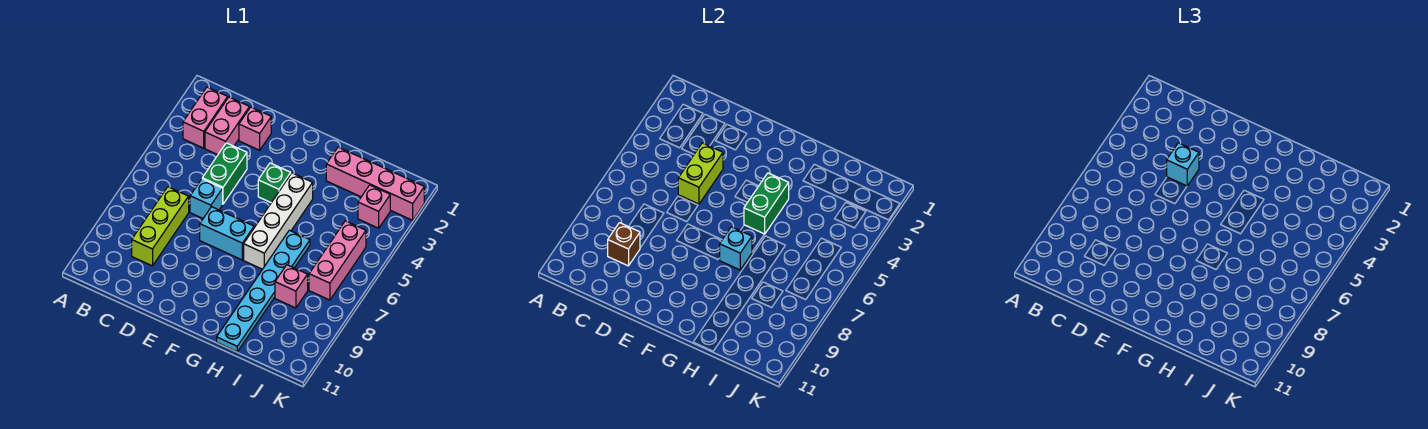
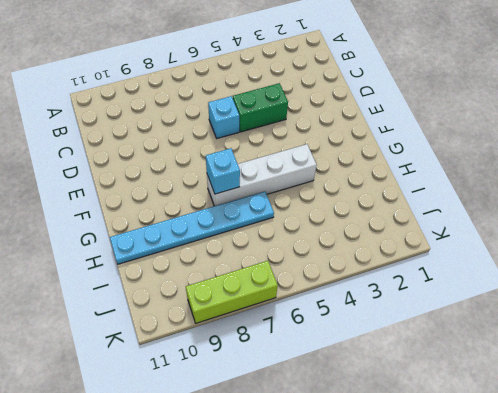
lime brick K7:K9 level 1 -> lime brick C7:C9 level 1
none -> pink brick B2:B3 level 1
none -> pink brick C2:C3 level 1
none -> pink brick D2 level 1

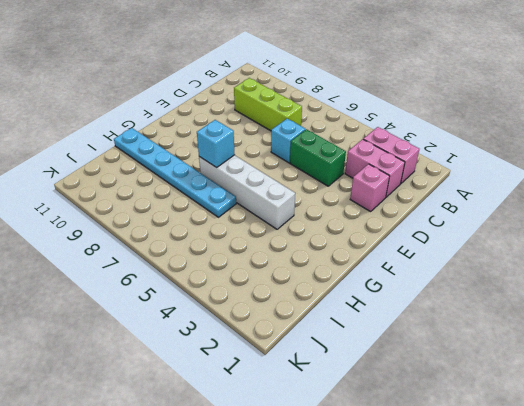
none -> cyan brick E7:F7 level 1
none -> green brick F4 level 1
none -> pink brick H2:K2 level 1

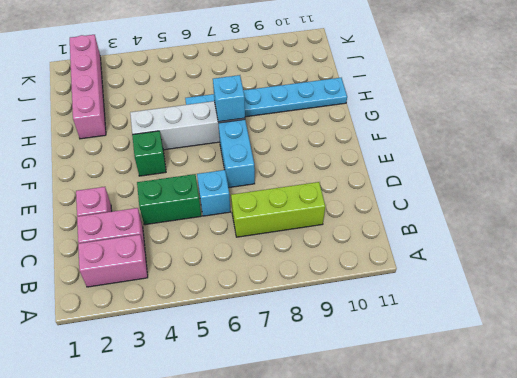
none -> pink brick I8 level 1
none -> pink brick J3 level 1
none -> pink brick J5:J7 level 1

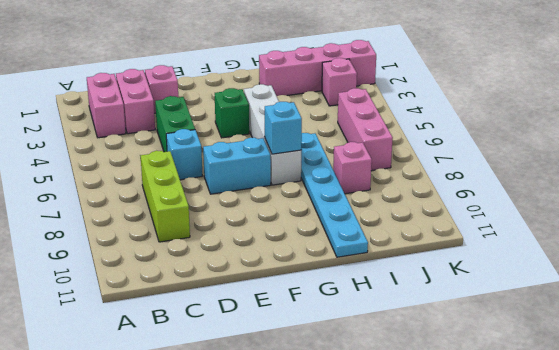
none -> brown brick C9 level 2
none -> lime brick D4:D5 level 2
none -> green brick G4:G5 level 2

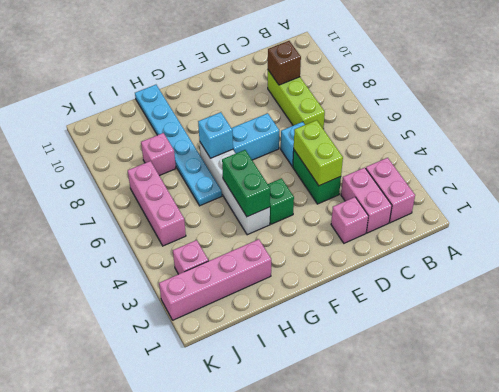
none -> cyan brick D4 level 3

